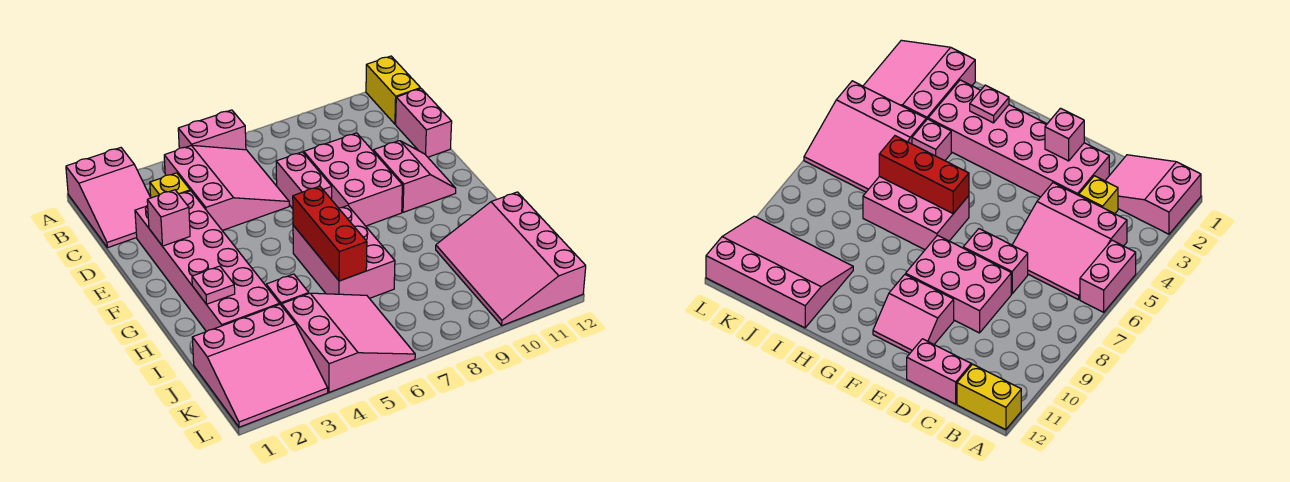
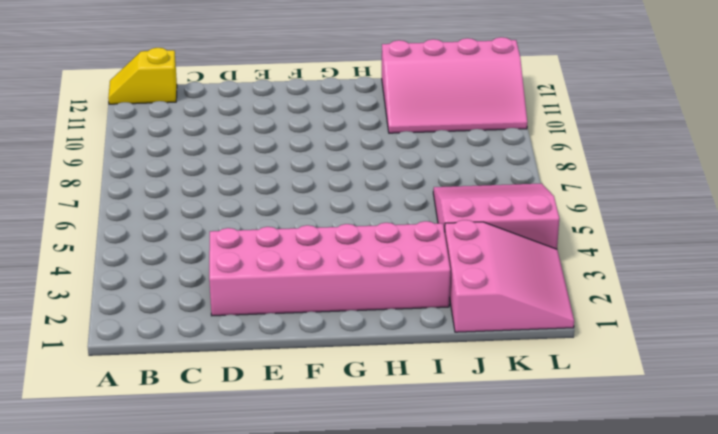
yellow slope A12:B12 level 1 top B -> yellow brick A12:B12 level 1
none -> pink slope A1:C2 level 1 top A
none -> pink brick A5:A6 level 1
none -> pink slope B4:D6 level 1 top 4

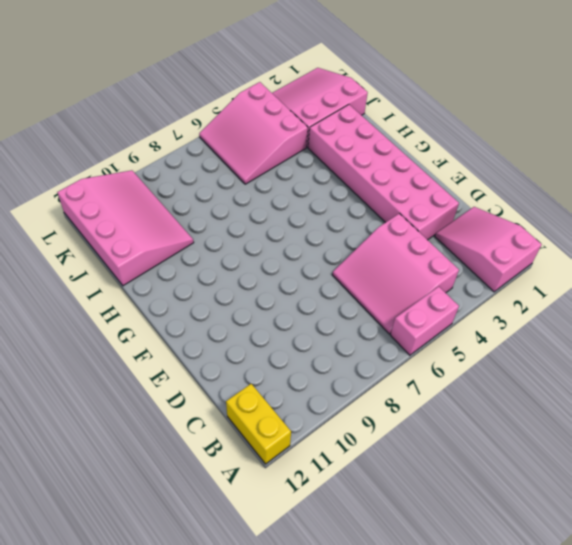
none -> yellow brick C3 level 1
none -> pink brick C12:D12 level 1
none -> pink brick D7:E7 level 1

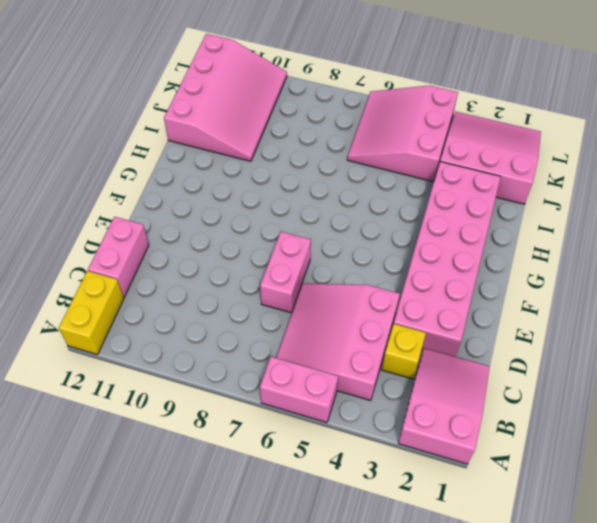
none -> pink brick D8:F9 level 1
none -> pink slope E10:F11 level 1 top 10
none -> pink brick G6:I7 level 1

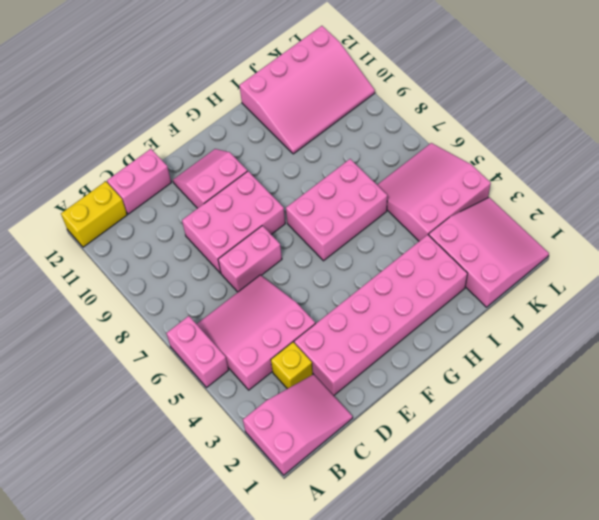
none -> pink brick I4 level 1
none -> pink brick E2 level 2
none -> red brick G6:I6 level 2

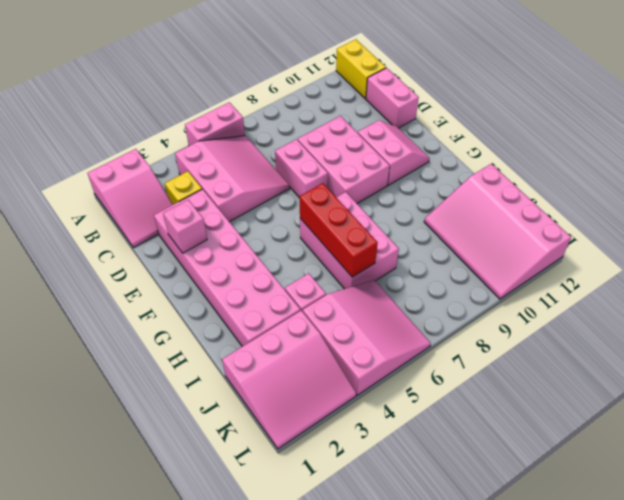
none -> pink plate H2 level 2

